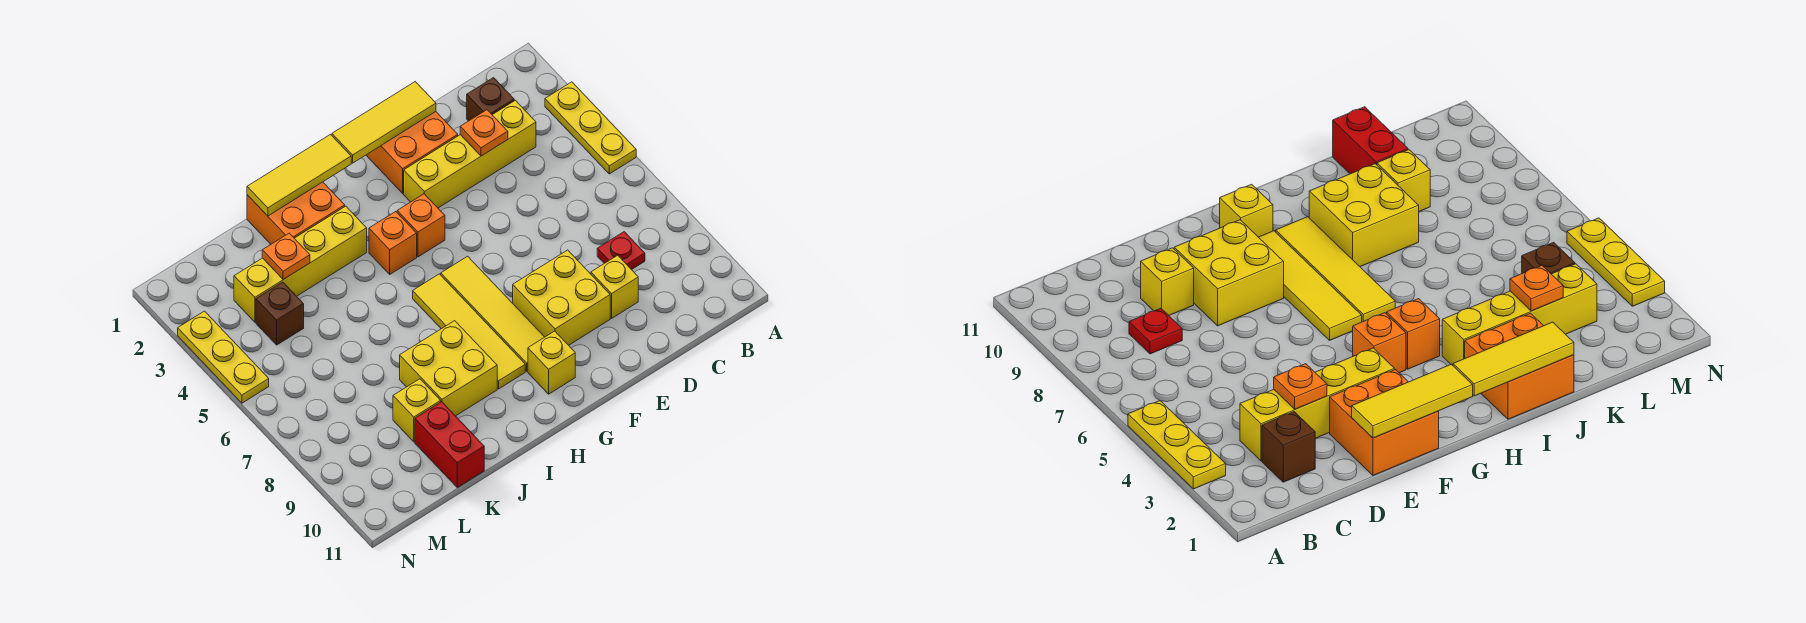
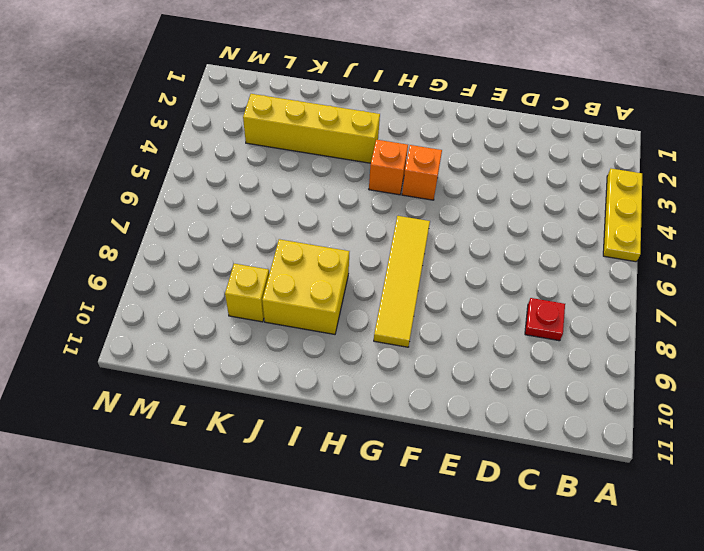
none -> brown brick C2 level 1
none -> yellow brick C3:F3 level 1
none -> yellow brick D9 level 1

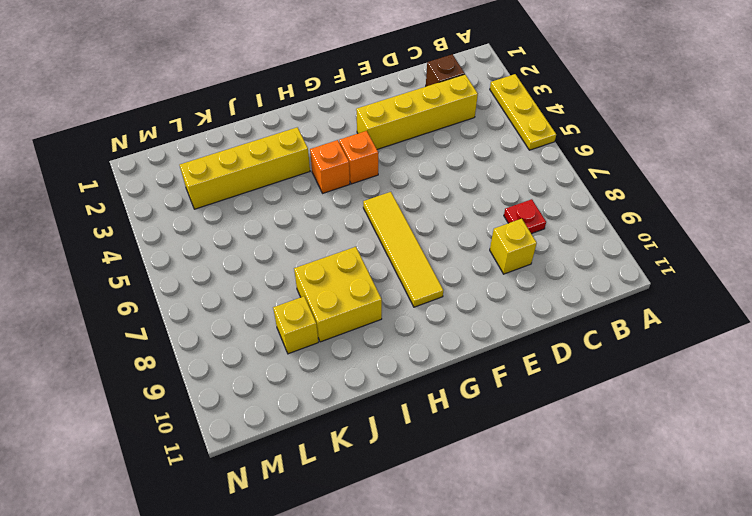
none -> orange brick E1:F2 level 1
none -> yellow brick E8:F9 level 1
none -> yellow brick G10 level 1

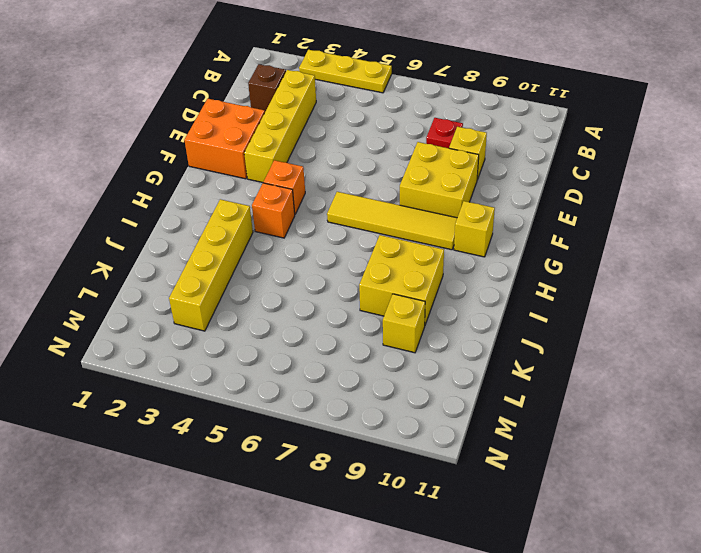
none -> yellow tile H6:H9 level 1
none -> orange brick I1:J2 level 1
none -> red brick K10:K11 level 1

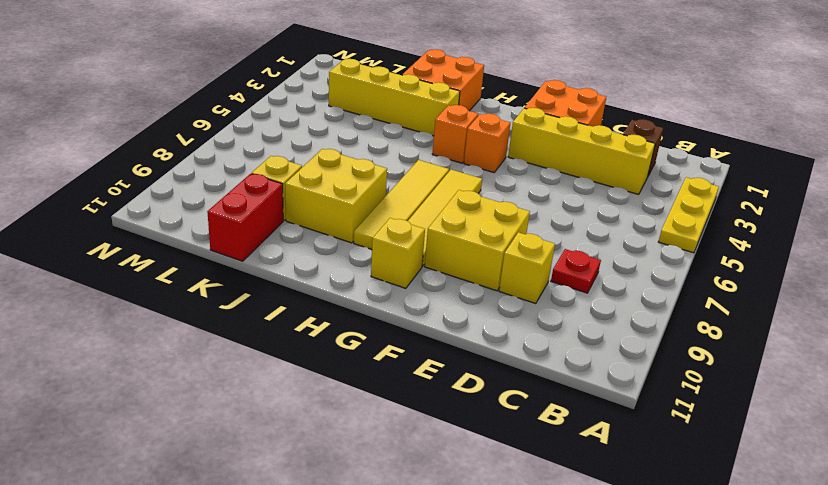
none -> brown brick L4 level 1
none -> yellow plate N3:N5 level 1
none -> orange plate D3 level 2

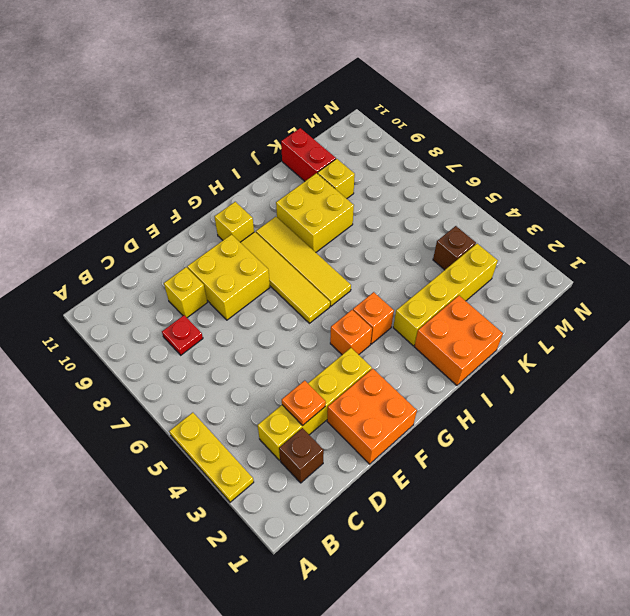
none -> yellow plate N3:N5 level 1
none -> yellow tile E1:G1 level 2
none -> yellow tile H1:J1 level 2

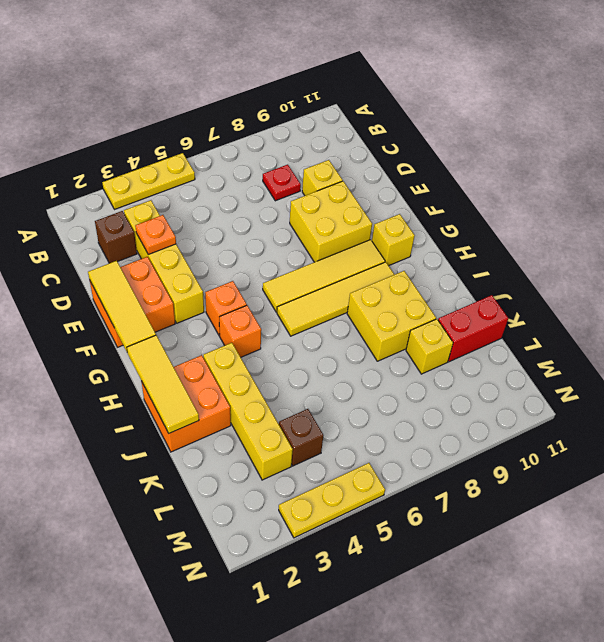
none -> orange plate K3 level 2

